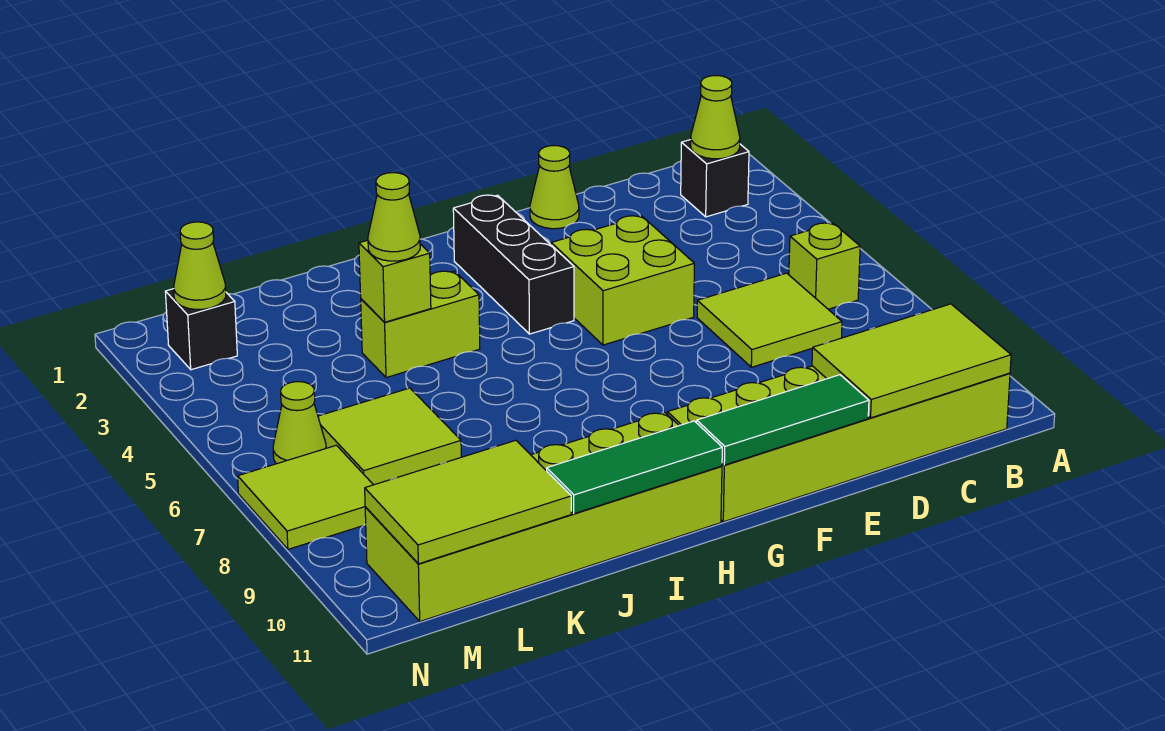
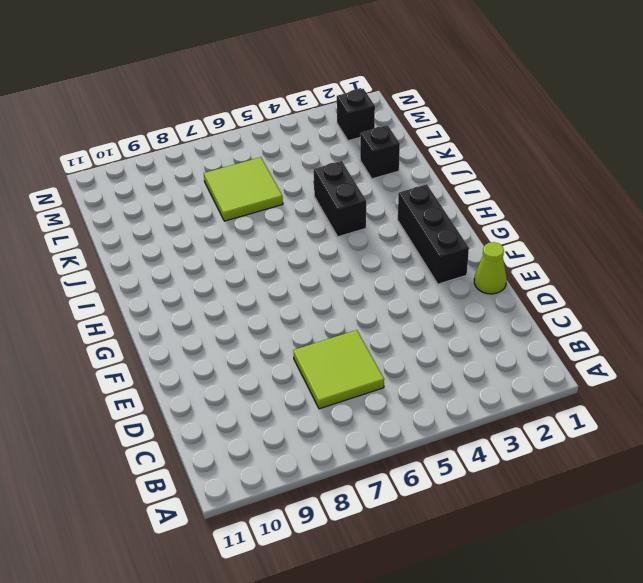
black brick F2:H2 level 1 -> black brick G2:G4 level 1
black brick I4:J4 level 1 -> lime brick I4:J4 level 1
black brick K2 level 1 -> black brick B2 level 1
none -> lime brick B6 level 1
none -> lime brick B10:G11 level 1
none -> lime brick E4:F5 level 1

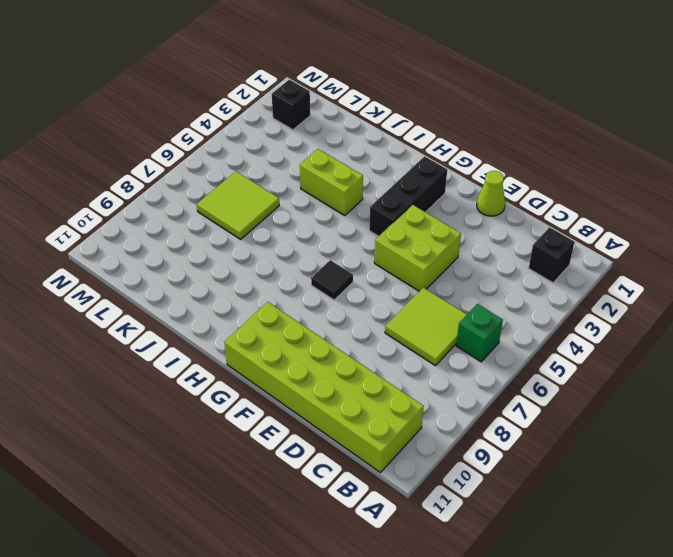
green brick B6 level 1 -> lime brick B6 level 1
black tile G7 level 1 -> none
none -> lime brick H10:M11 level 1
none -> lime cone M6 level 1
none -> lime tile M7:N8 level 1

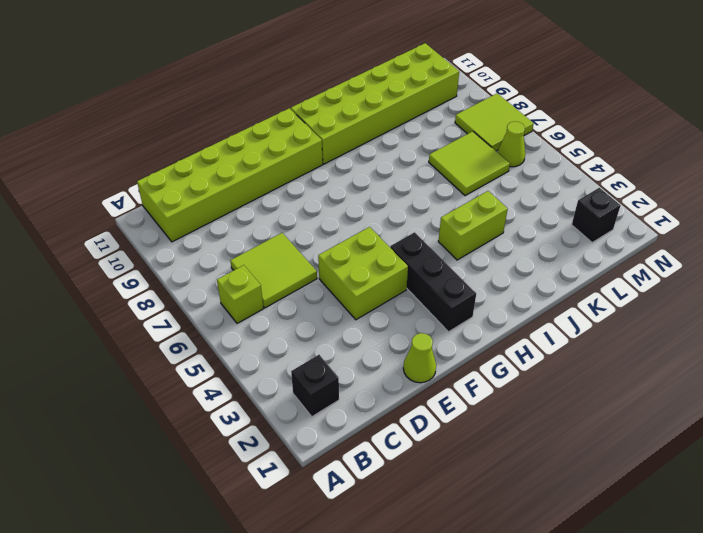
none -> lime cone B2 level 2
none -> lime tile B10:D11 level 2
none -> green tile E11:G11 level 2

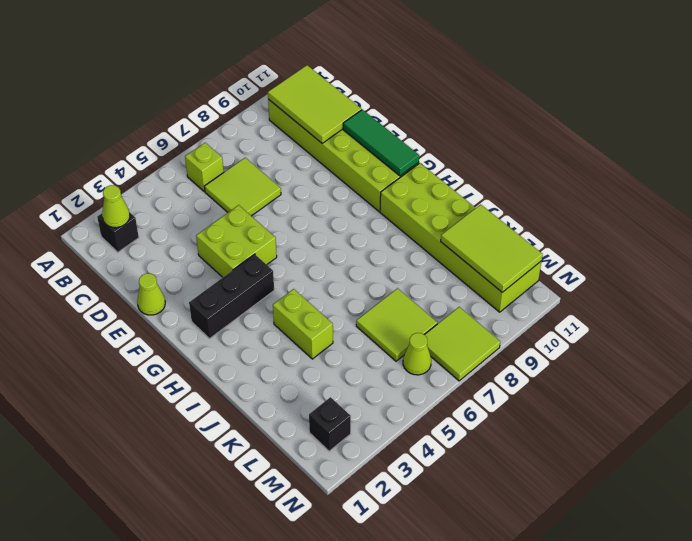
none -> green tile H11:J11 level 2
none -> lime brick J4 level 2
none -> lime cone M2 level 2

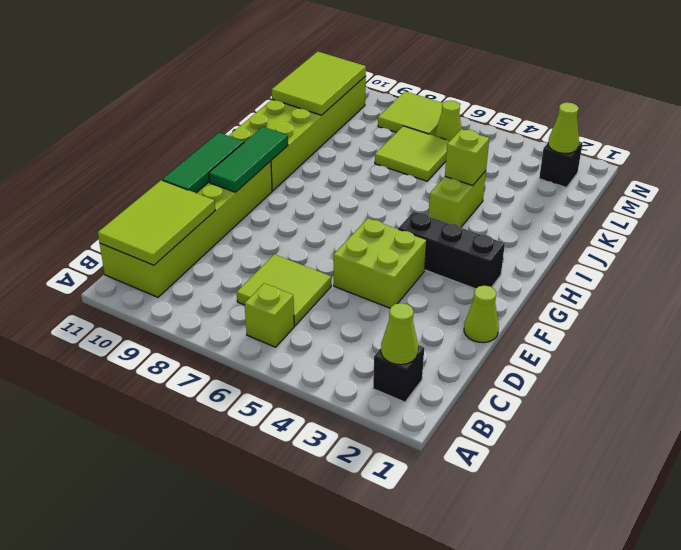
green tile F10:H10 level 2 -> green tile H11:J11 level 2
none -> lime cone J4 level 3

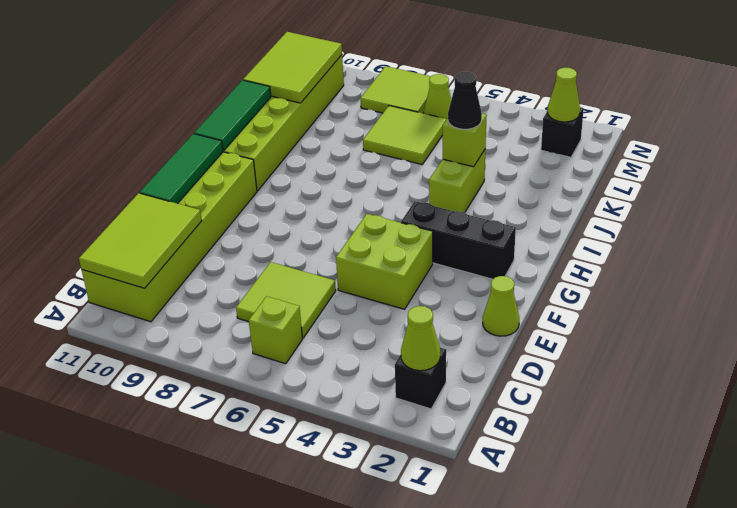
black cone J4 level 3 -> lime cone J4 level 3

